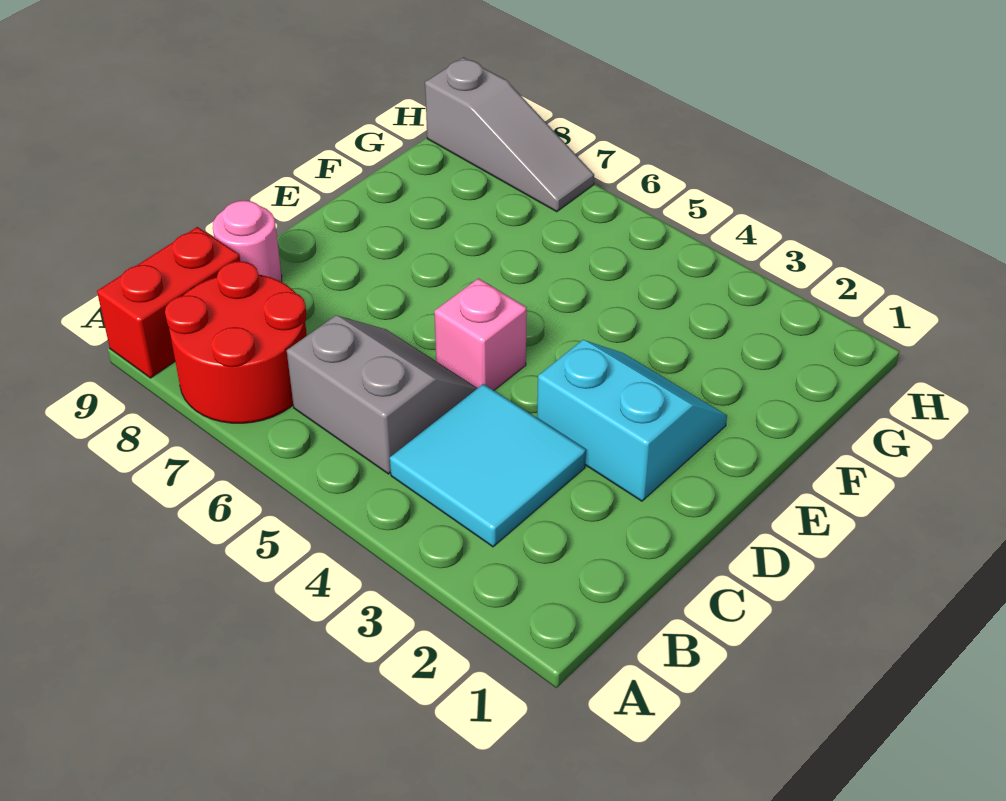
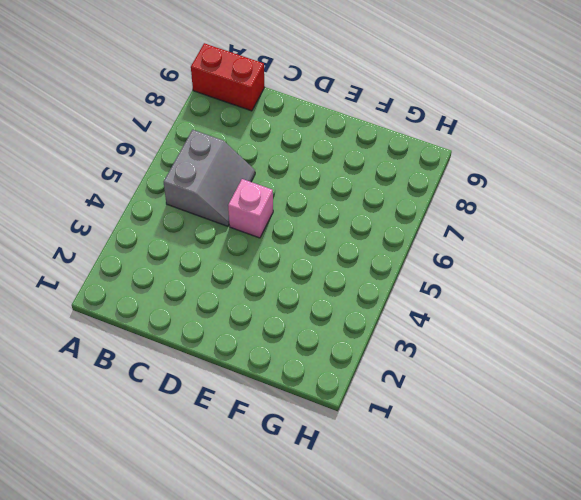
none -> red round brick A7:B8 level 1
none -> cyan tile B3:C4 level 1

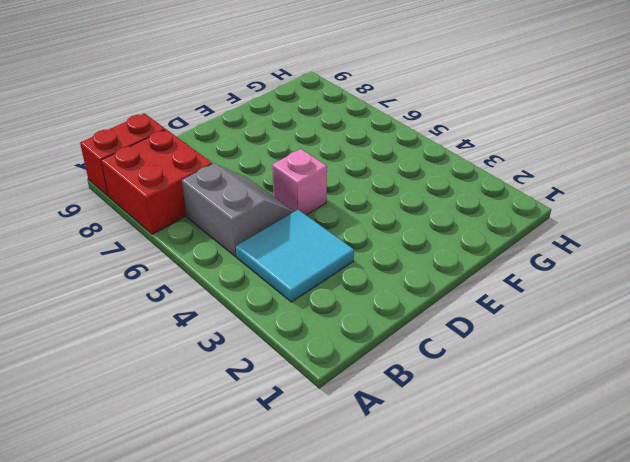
red brick A7:B8 level 1 -> red round brick A7:B8 level 1
none -> pink round brick C9 level 1
none -> cyan slope D2:E3 level 1 top D

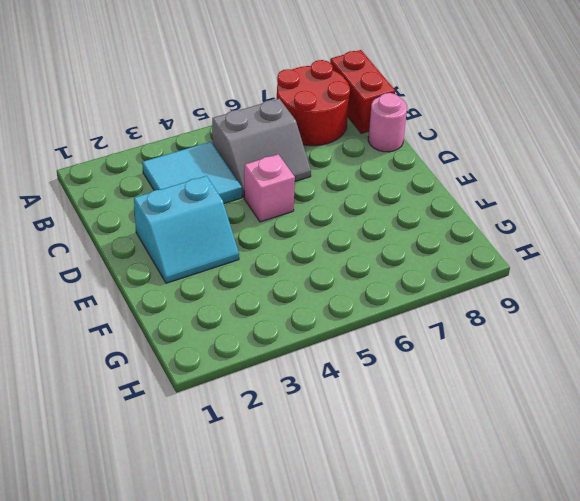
none -> grey slope H7:H9 level 1 top 9

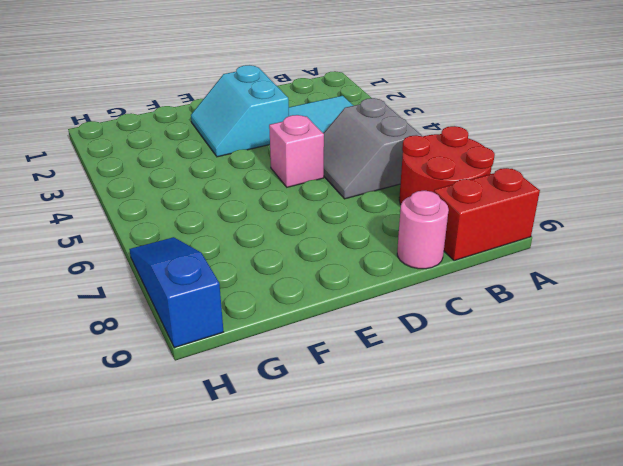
blue slope H7:H9 level 1 top 9 -> grey slope H7:H9 level 1 top 9

